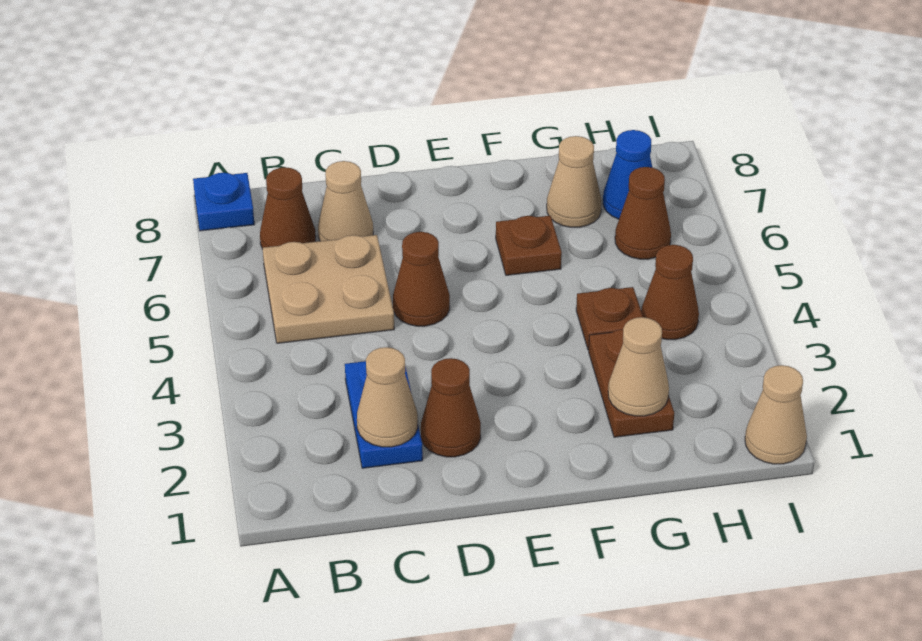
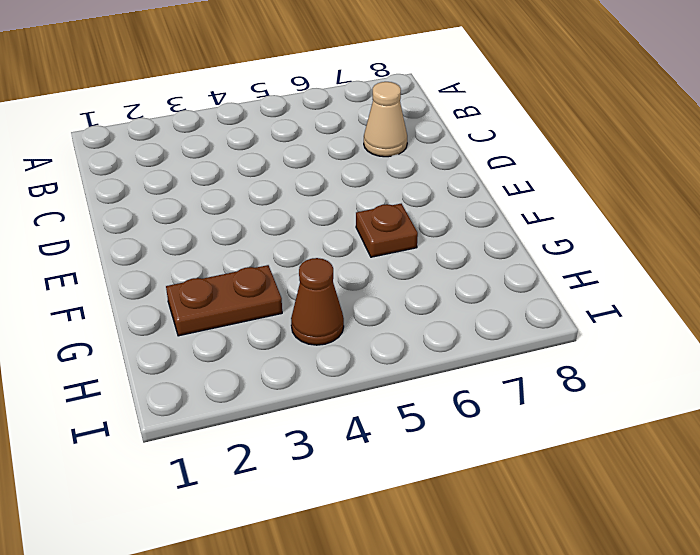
none -> blue plate A8 level 1
none -> tan plate B5:C6 level 1
none -> brown cone B7 level 1

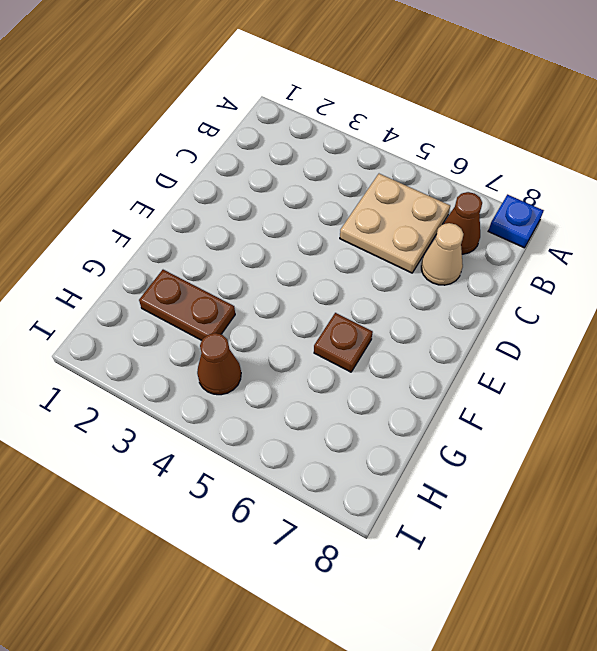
none -> blue plate C2:C3 level 1
none -> brown cone D2 level 1
none -> brown cone D5 level 1

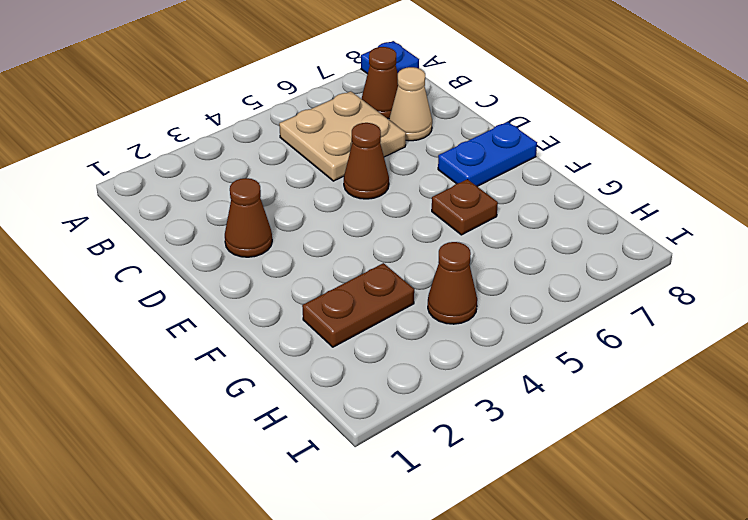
blue plate E7:E8 level 1 -> blue plate C2:C3 level 1
none -> brown plate G4 level 1
none -> tan cone G7 level 1
none -> brown cone H6 level 1

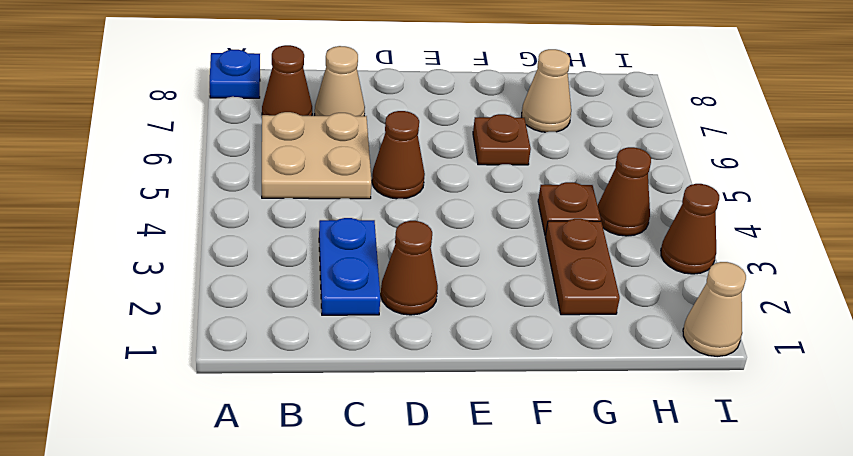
brown cone I3 level 1 -> brown cone H6 level 1
none -> blue cone H7 level 1
none -> tan cone C2 level 2
none -> tan cone G2 level 2

